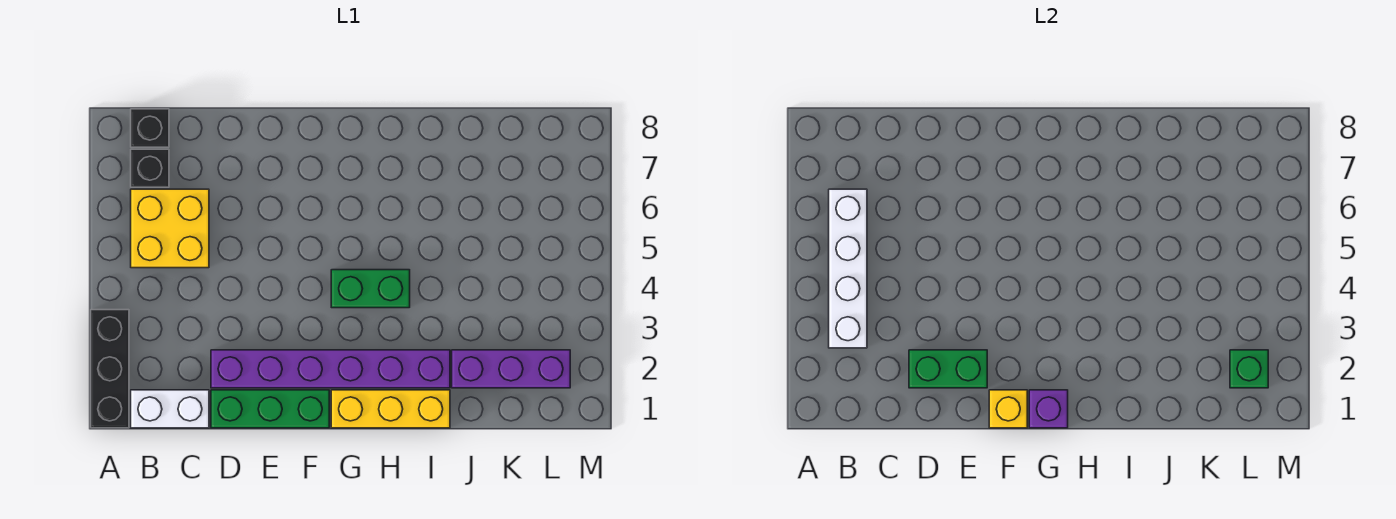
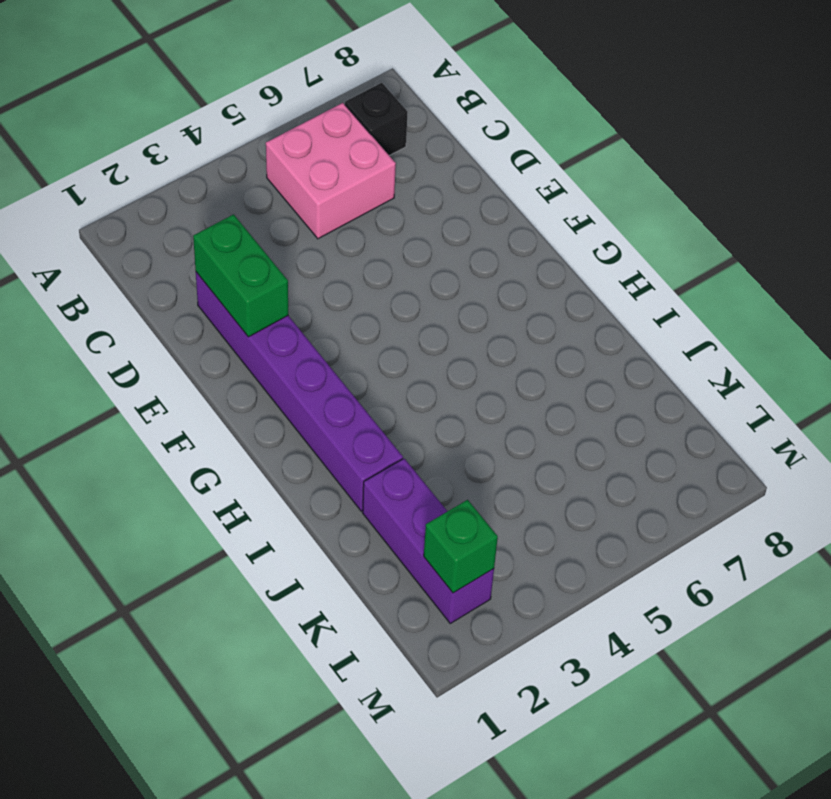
pink brick B5:C6 level 1 -> yellow brick B5:C6 level 1
none -> black brick A1:A3 level 1
none -> white brick B1:C1 level 1
none -> black brick B8 level 1

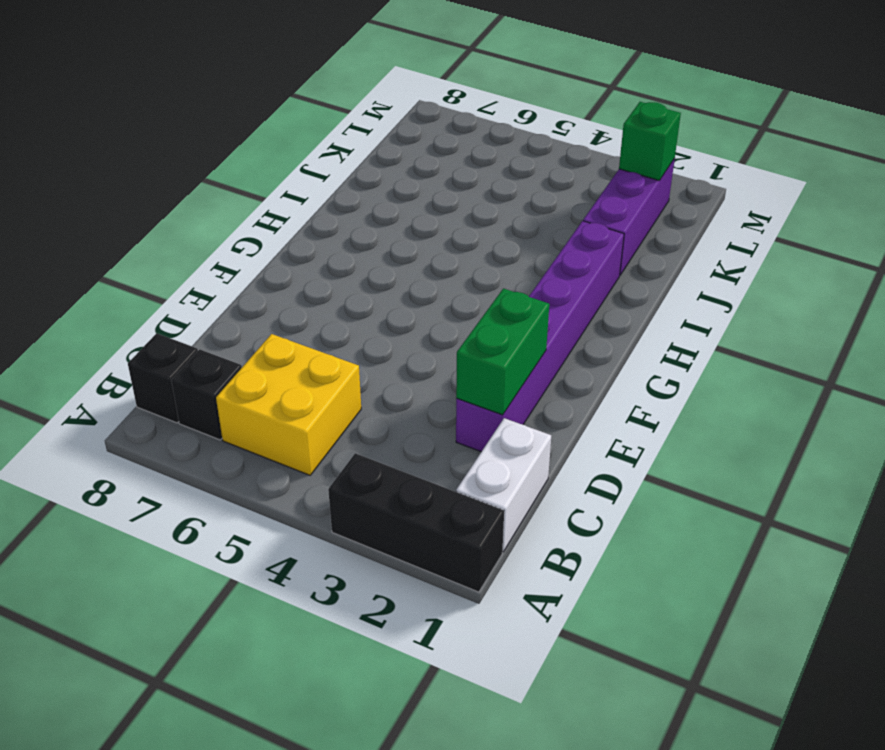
none -> green brick D1:F1 level 1
none -> yellow brick G1:I1 level 1
none -> green brick G4:H4 level 1

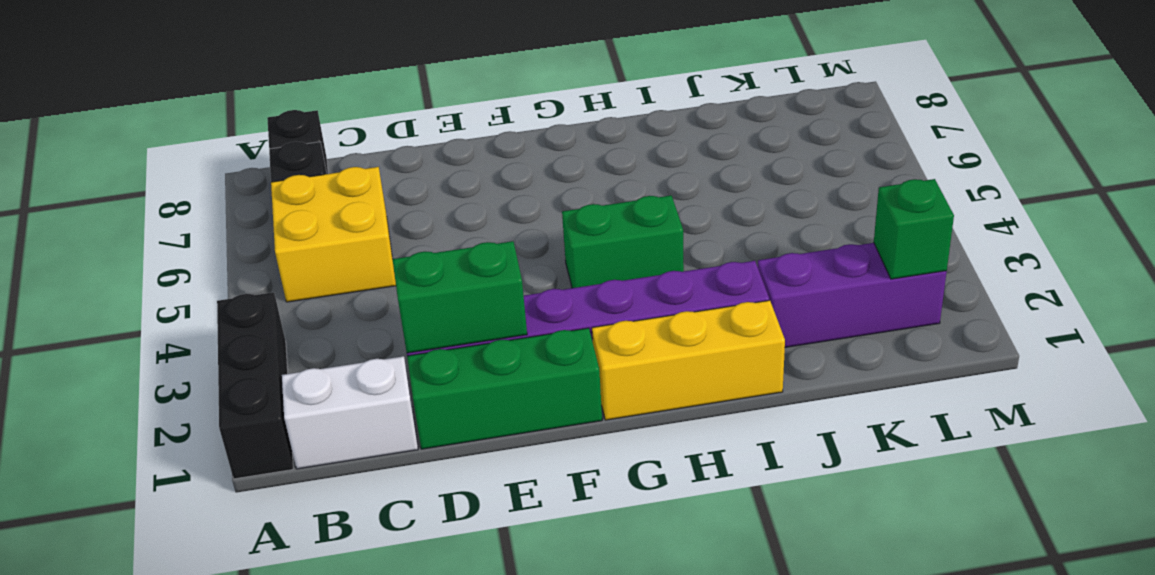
none -> white brick B3:B6 level 2
none -> yellow brick F1 level 2
none -> purple brick G1 level 2

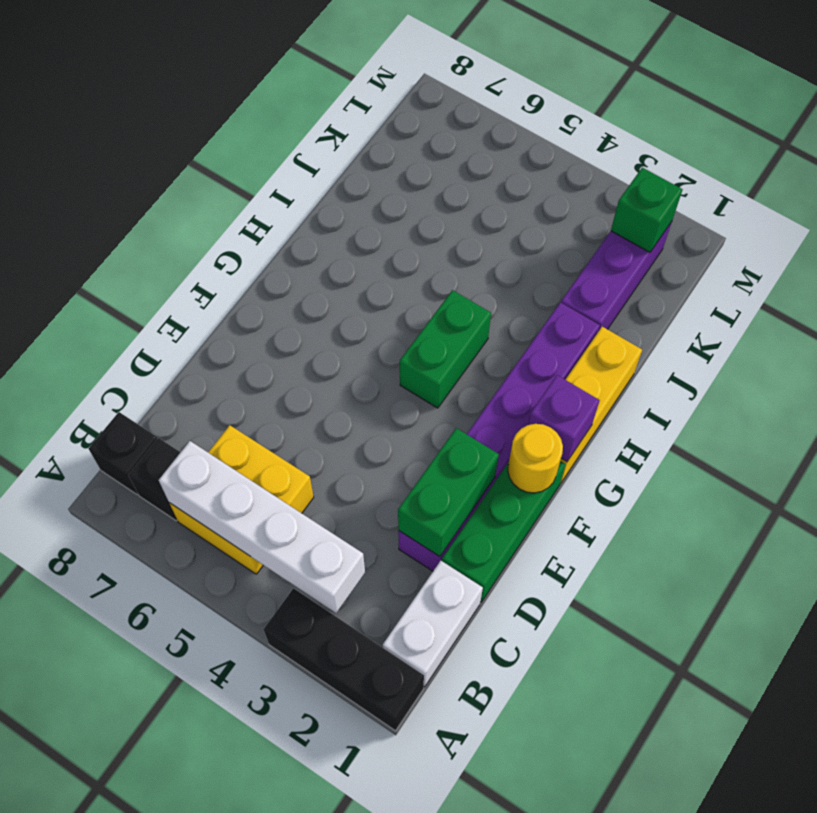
yellow round brick F1 level 2 -> yellow brick F1 level 2

